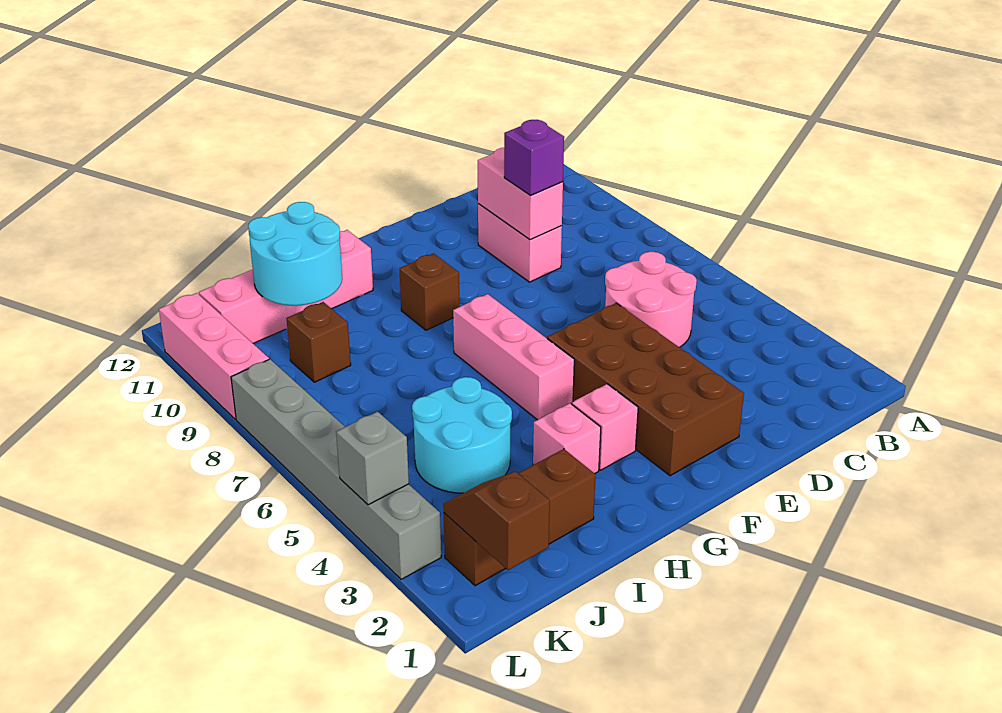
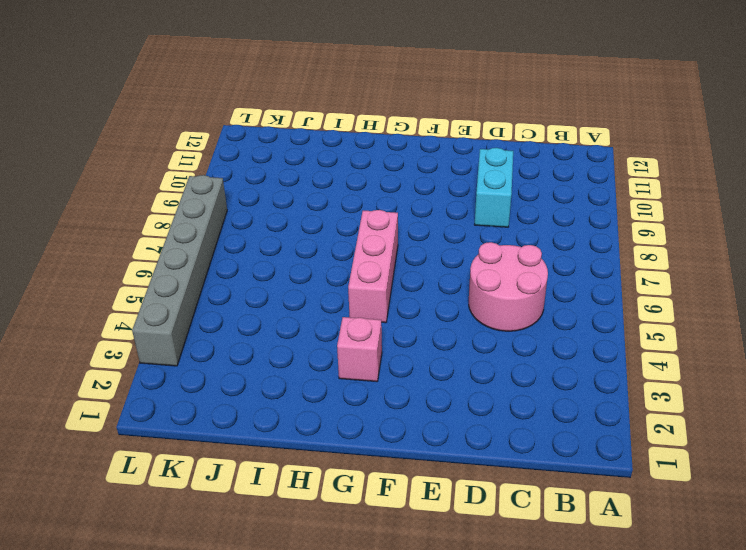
cyan brick D9:D10 level 1 -> pink brick D9:D10 level 1
none -> brown brick E2:F5 level 1
none -> brown brick G9 level 1
none -> pink brick H3 level 1

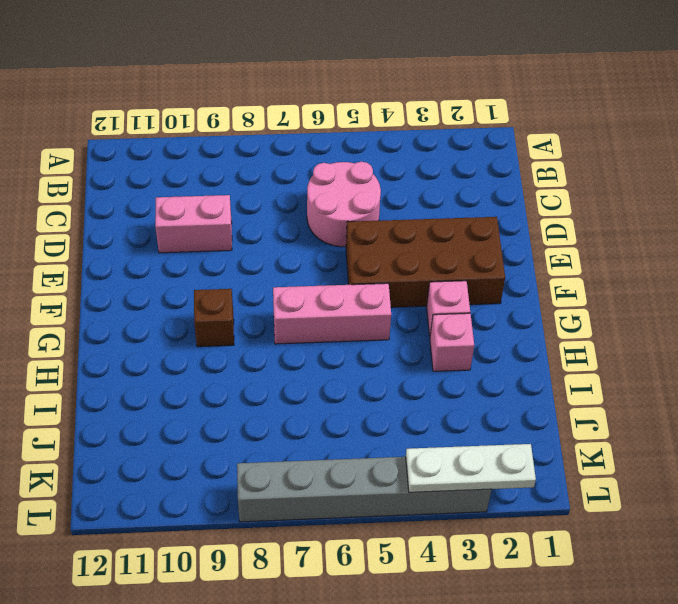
white plate L2:L4 level 2 -> grey brick L4 level 2
none -> pink brick H11:K11 level 1
none -> brown brick I2:K2 level 1
none -> cyan round brick I4:J5 level 1

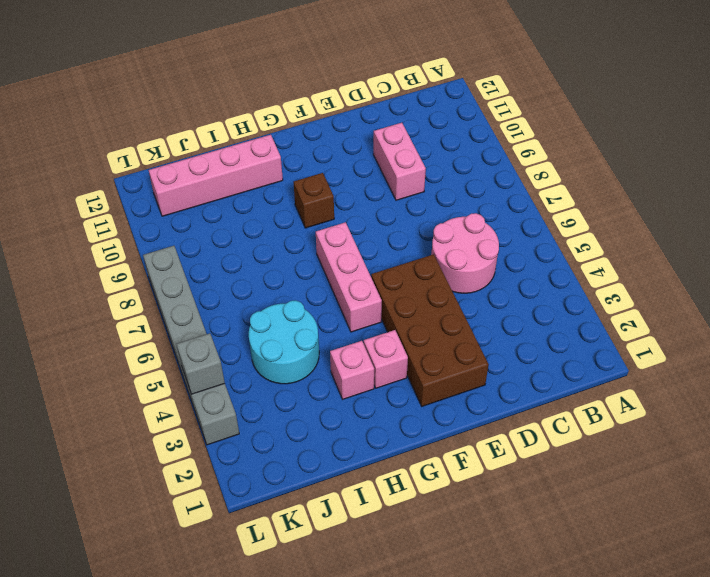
none -> brown brick I2:K2 level 1
none -> brown brick J9 level 1
none -> pink brick L9:L11 level 1

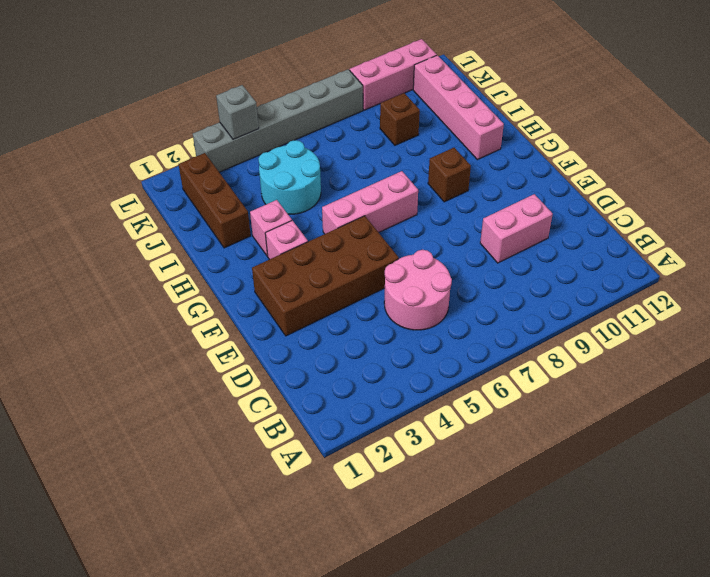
none -> pink brick D9:D10 level 2
none -> cyan round brick I10:J11 level 2
none -> brown slope K1:K2 level 2 top 1

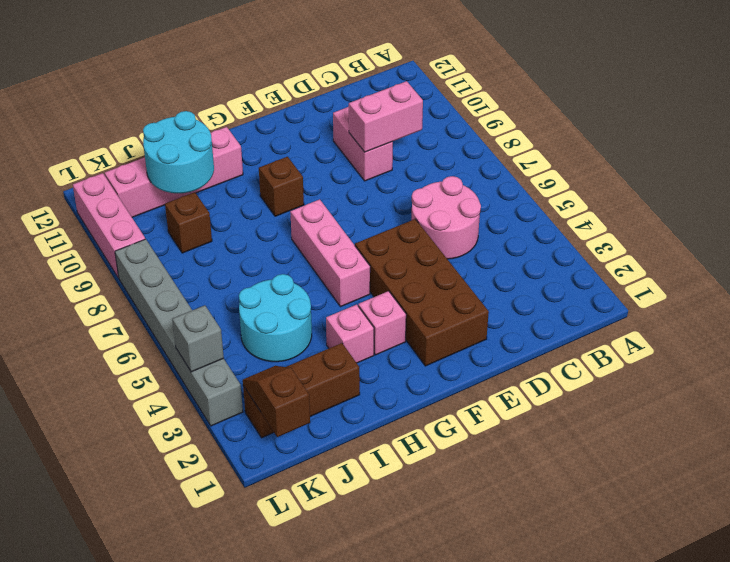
pink brick C9:D9 level 2 -> pink brick D9:D10 level 2
none -> purple brick D9 level 3

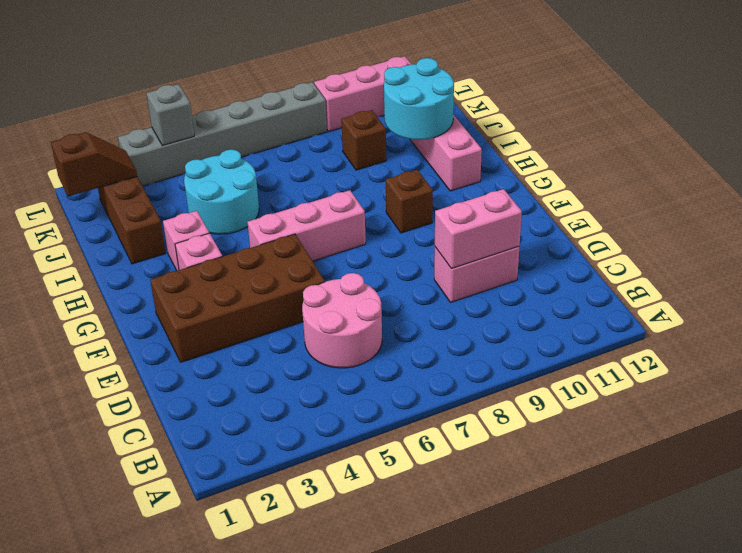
none -> purple brick D9 level 3

